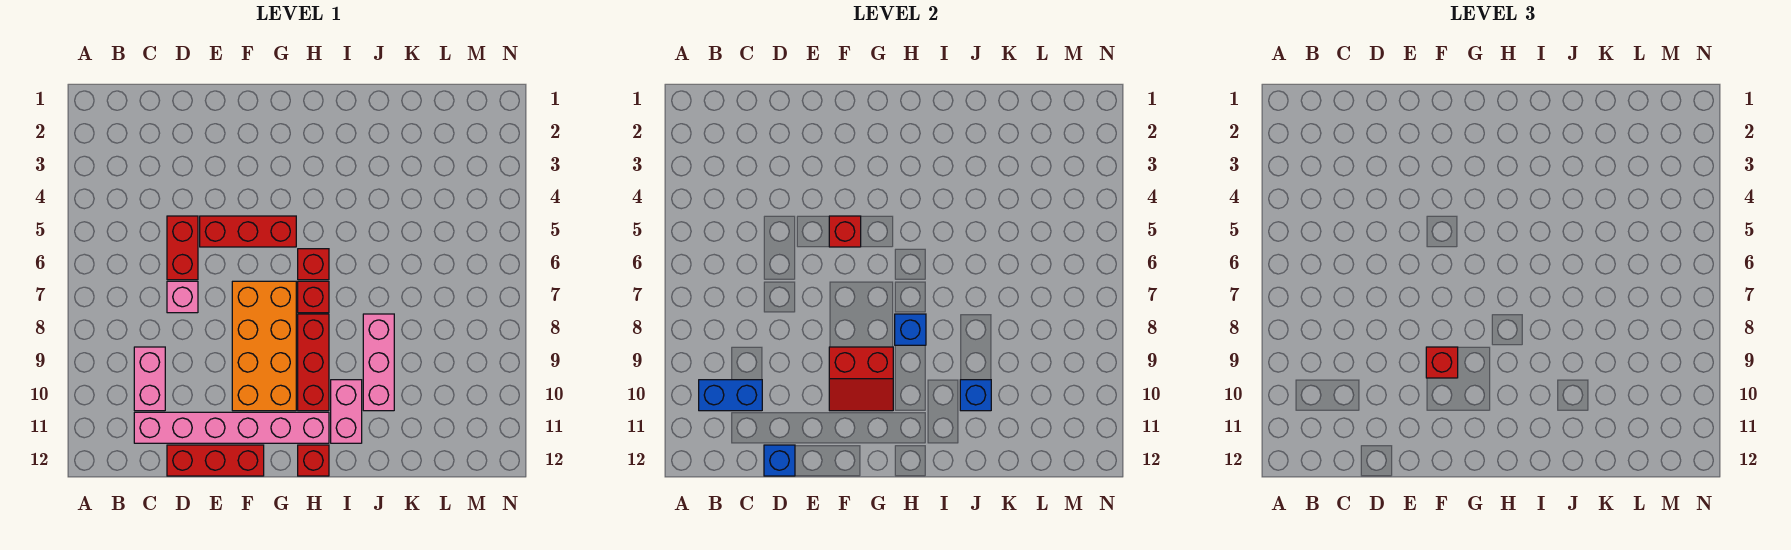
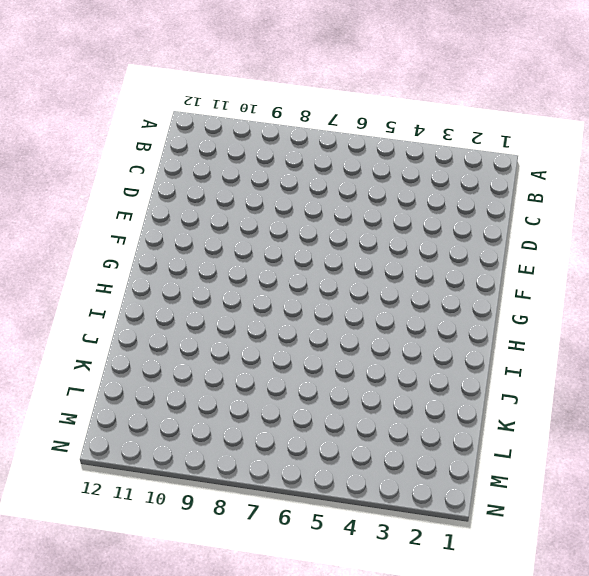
none -> pink brick C9:C10 level 1
none -> pink brick C11:H11 level 1
none -> red brick D5:D6 level 1

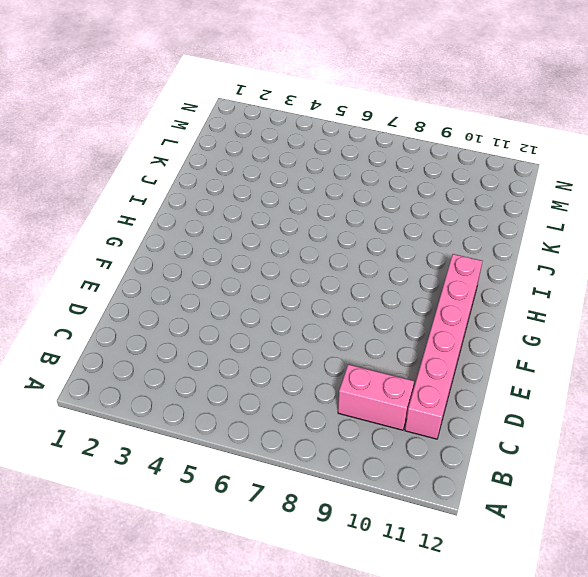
none -> red brick D5:D6 level 1
none -> pink brick D7 level 1
none -> red brick D12:F12 level 1

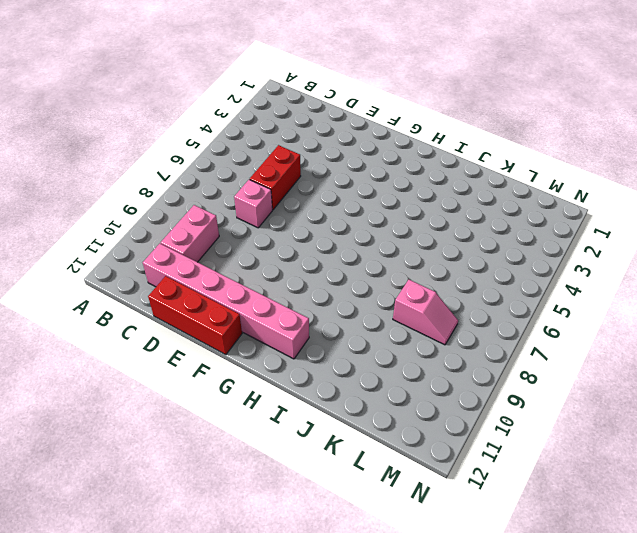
pink slope K8:L8 level 1 top K -> none
none -> red brick E5:G5 level 1
none -> orange brick F7:G10 level 1
none -> red brick H6 level 1

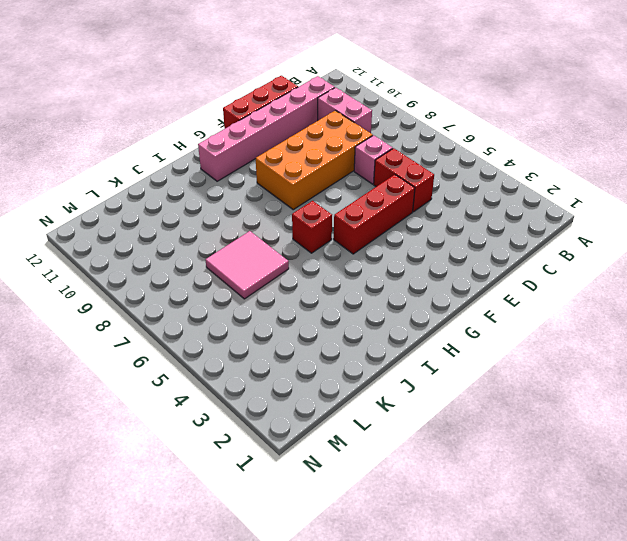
orange brick D8:G9 level 1 -> orange brick F7:G10 level 1
pink tile J6:K7 level 1 -> none
none -> red brick H7 level 1
none -> red brick H8:H10 level 1
none -> red brick H12 level 1

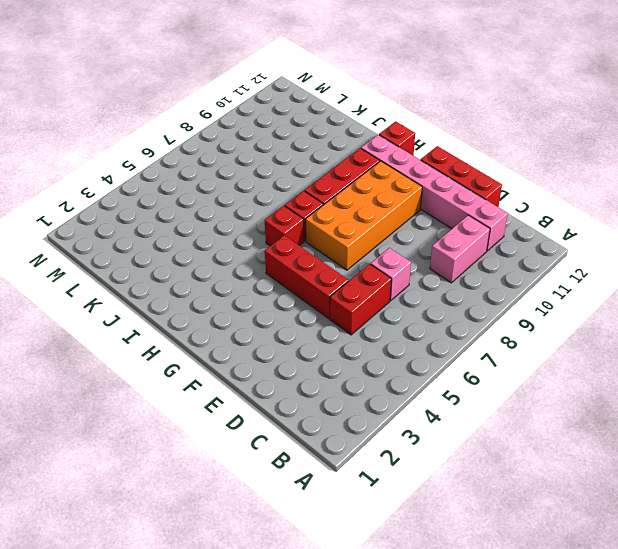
none -> pink brick I10:I11 level 1
none -> pink brick J8:J10 level 1
none -> blue brick B10:C10 level 2

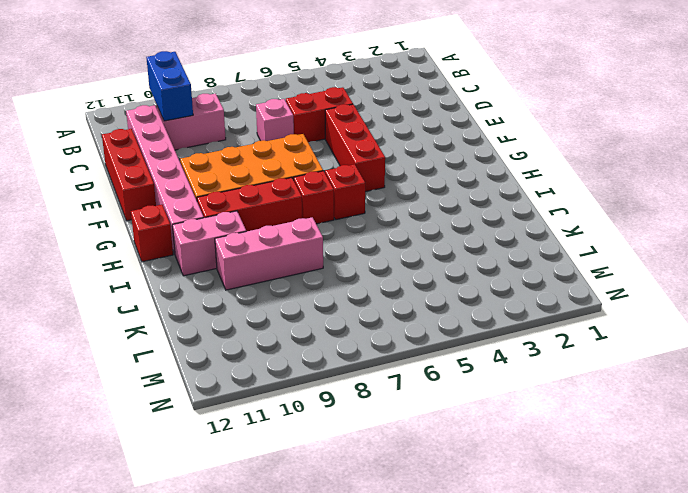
none -> blue brick D12 level 2
none -> red brick F5 level 2
none -> red slope F9:G10 level 2 top 9

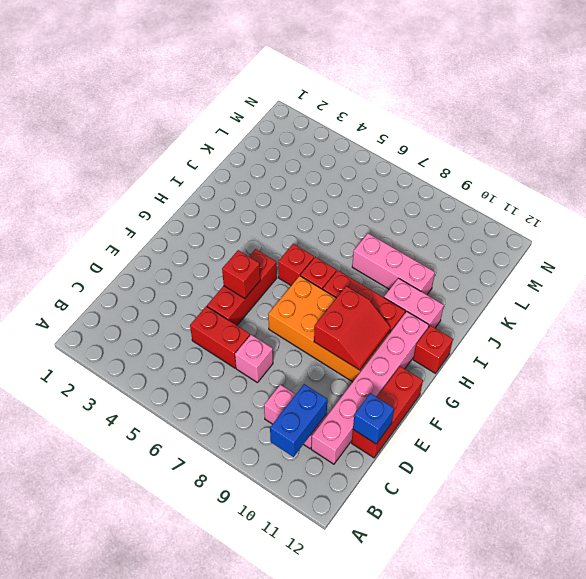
none -> blue brick H8 level 2
none -> blue brick J10 level 2
none -> red brick F9 level 3

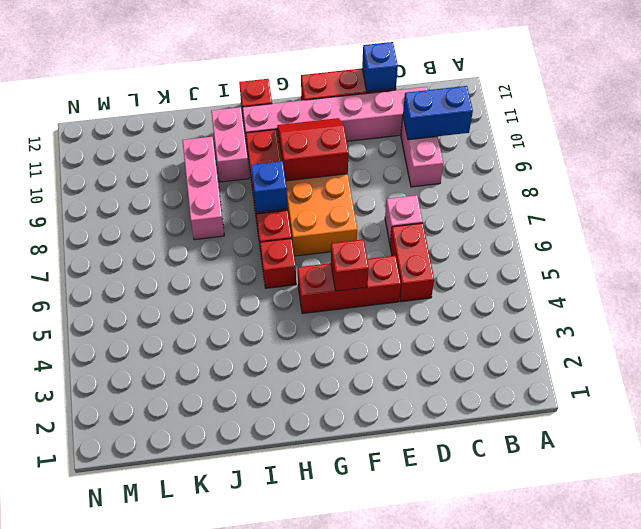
none -> blue brick J10 level 2
none -> red brick F9 level 3

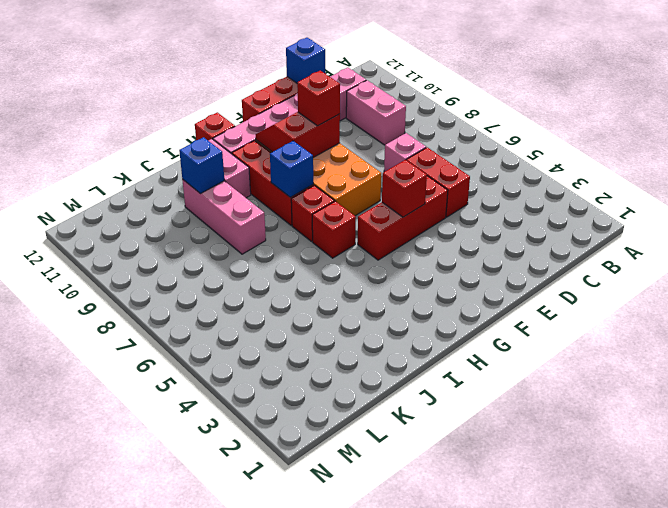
none -> blue brick B10:C10 level 2

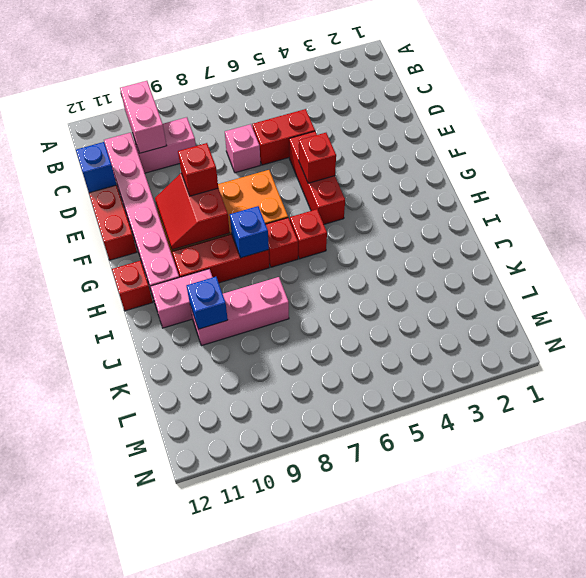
pink brick B10:C10 level 2 -> blue brick B10:C10 level 2

